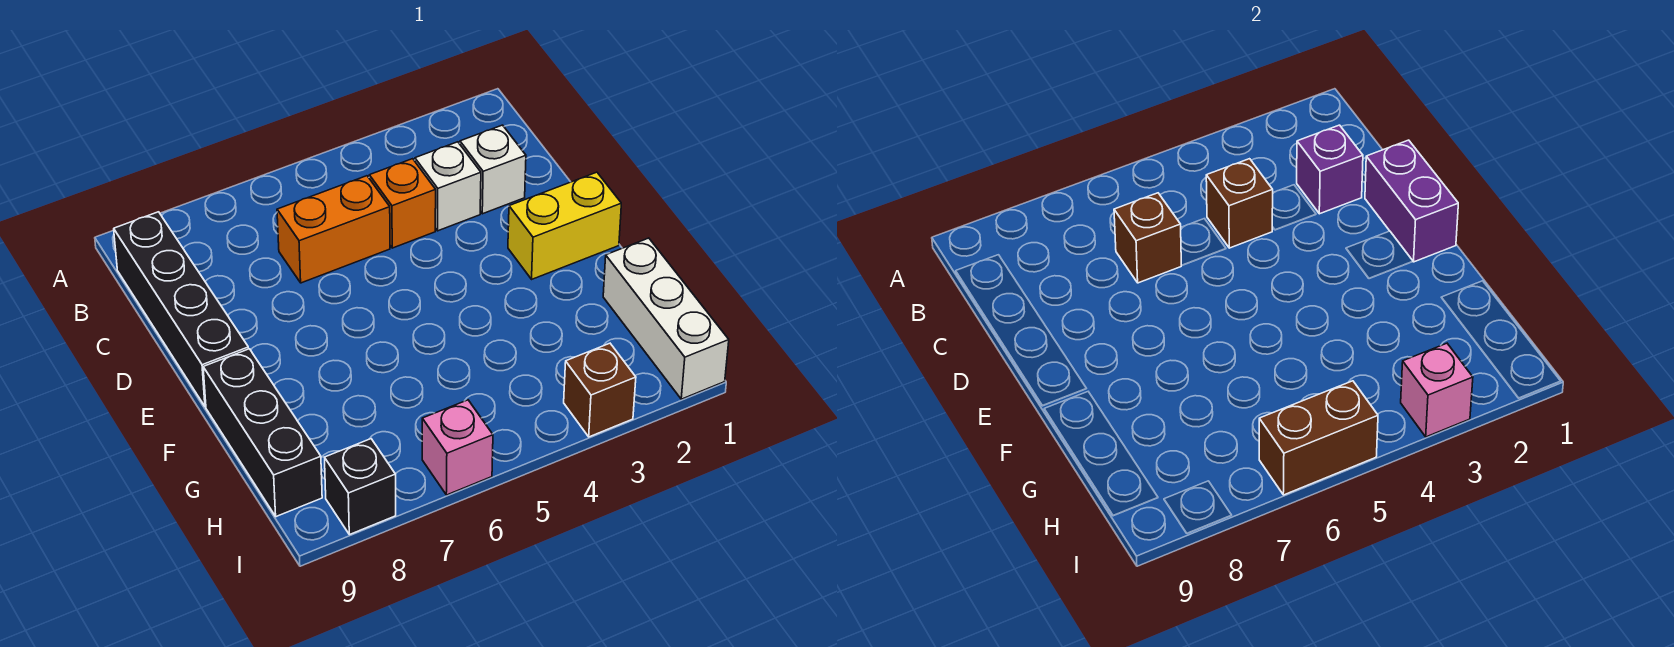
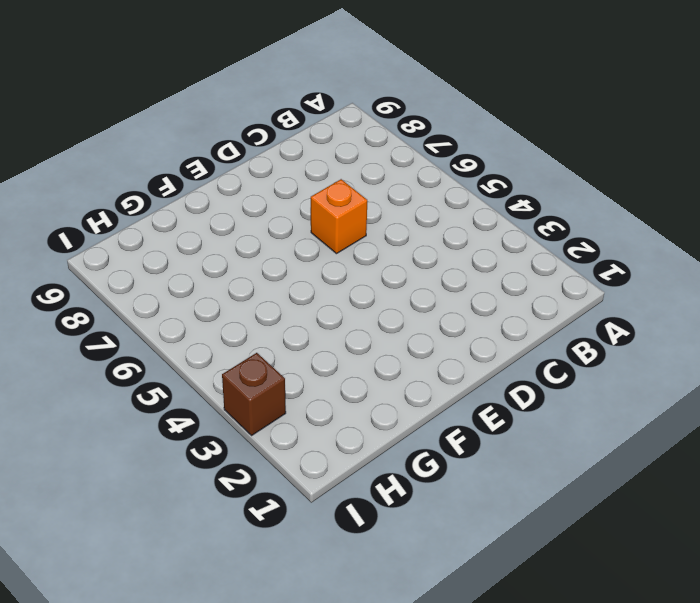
orange brick D6 level 1 -> orange brick C4 level 1
none -> black brick B9:E9 level 1
none -> white brick C2 level 1
none -> white brick C3 level 1

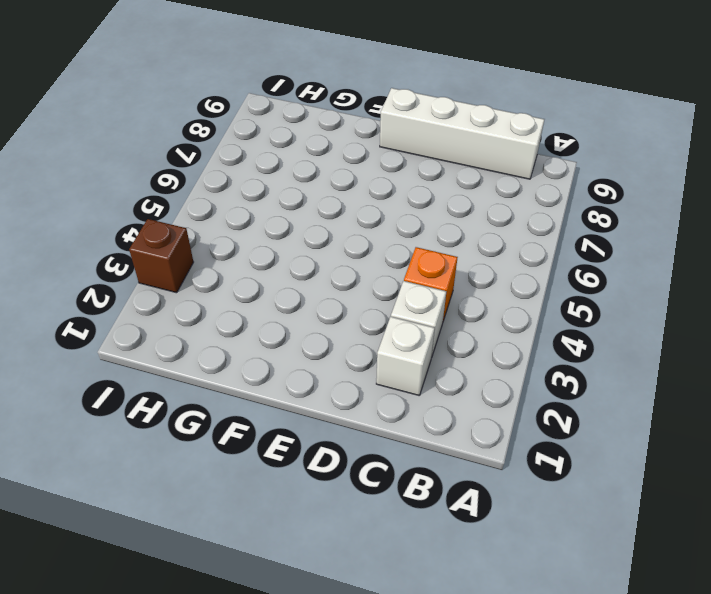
white brick B9:E9 level 1 -> black brick B9:E9 level 1
none -> orange brick C5:C6 level 1
none -> yellow brick E1:E2 level 1
none -> black brick F9:H9 level 1

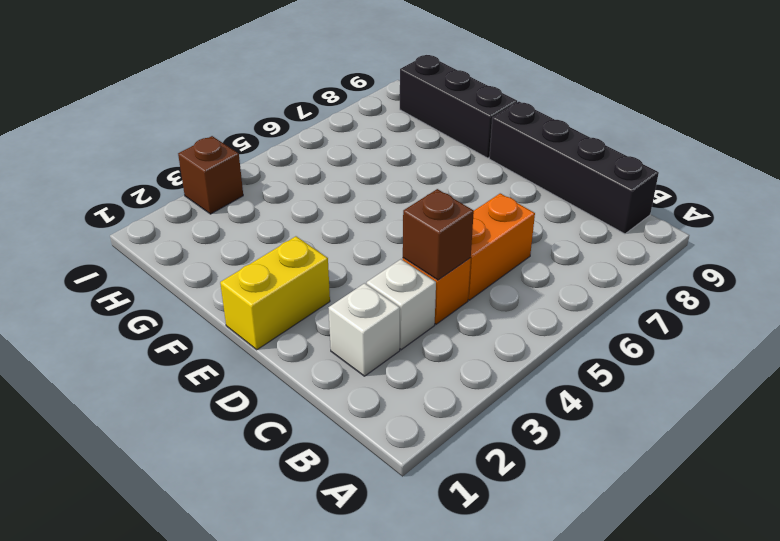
none -> white brick G1:I1 level 1
none -> pink brick I6 level 1
none -> black brick I8 level 1

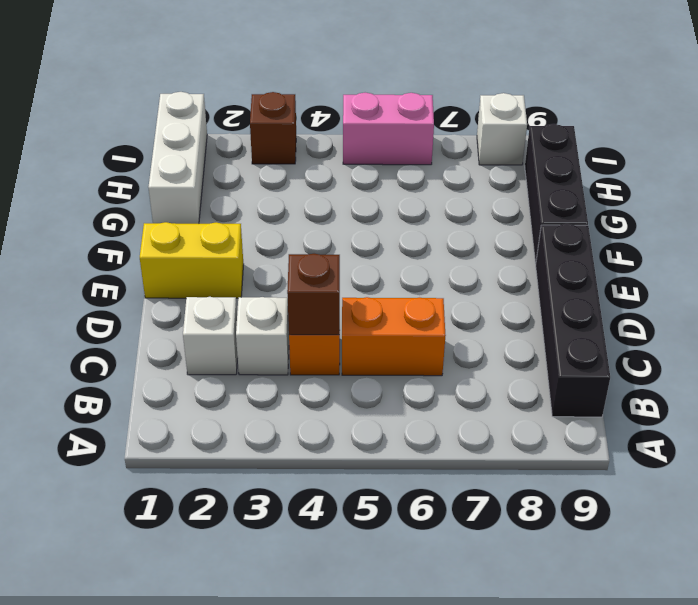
pink brick I5:I6 level 1 -> pink brick I6 level 1
white brick I8 level 1 -> black brick I8 level 1
none -> purple brick C2 level 2
none -> brown brick C6 level 2
none -> purple brick D1:E1 level 2

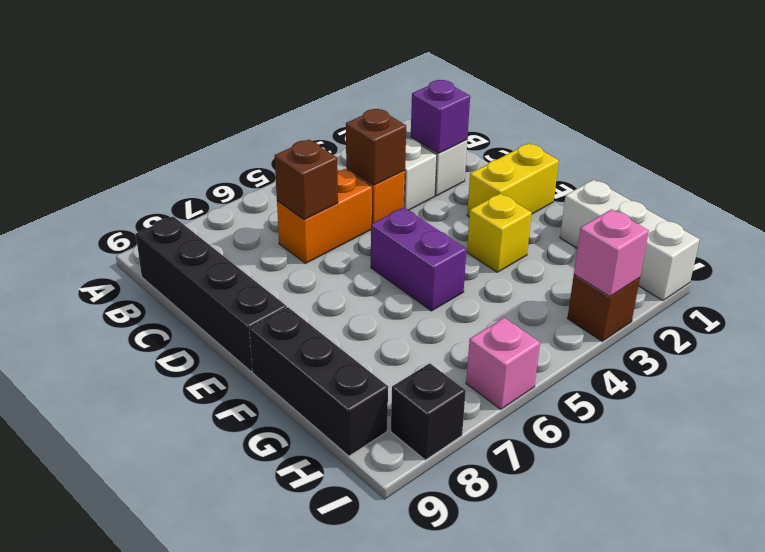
purple brick E5:F5 level 1 -> purple brick D1:E1 level 2
yellow brick F3 level 1 -> none
none -> brown brick I5:I6 level 2

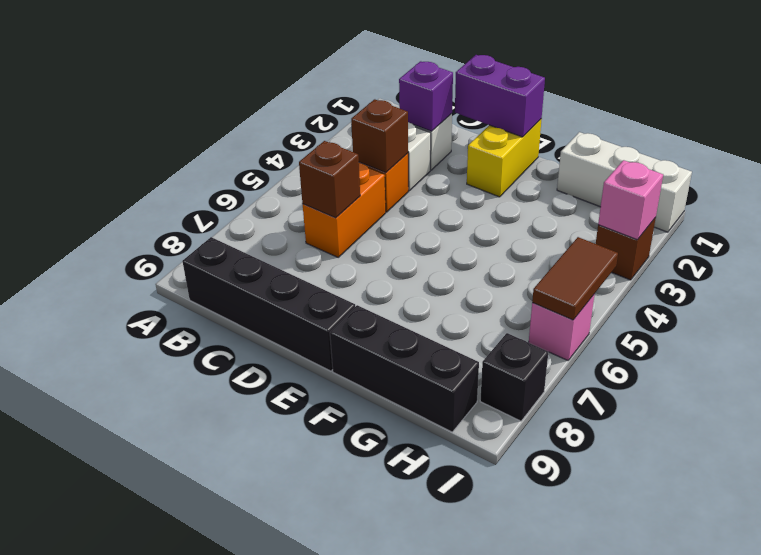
brown tile I5:I6 level 2 -> brown brick I5:I6 level 2

